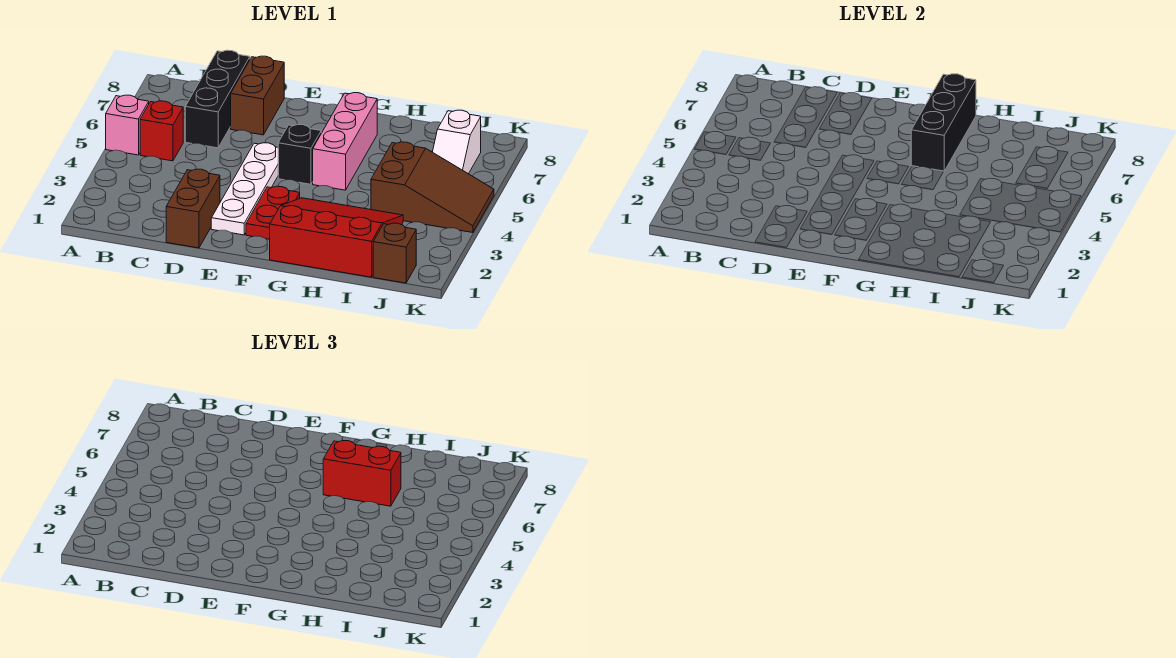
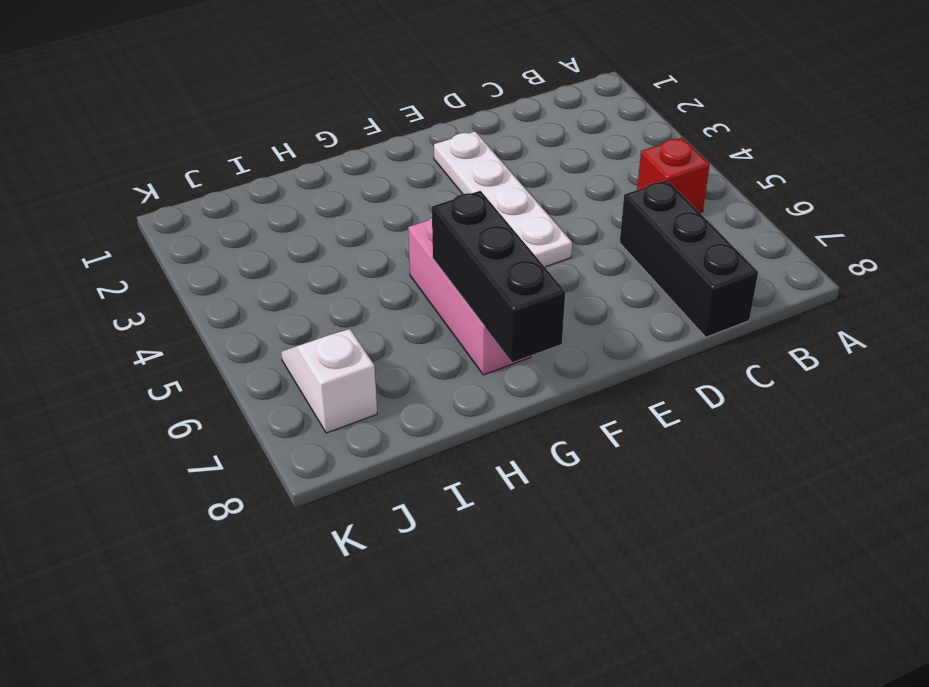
none -> pink brick A5 level 1
none -> brown brick D1:D2 level 1
none -> brown brick D7:D8 level 1

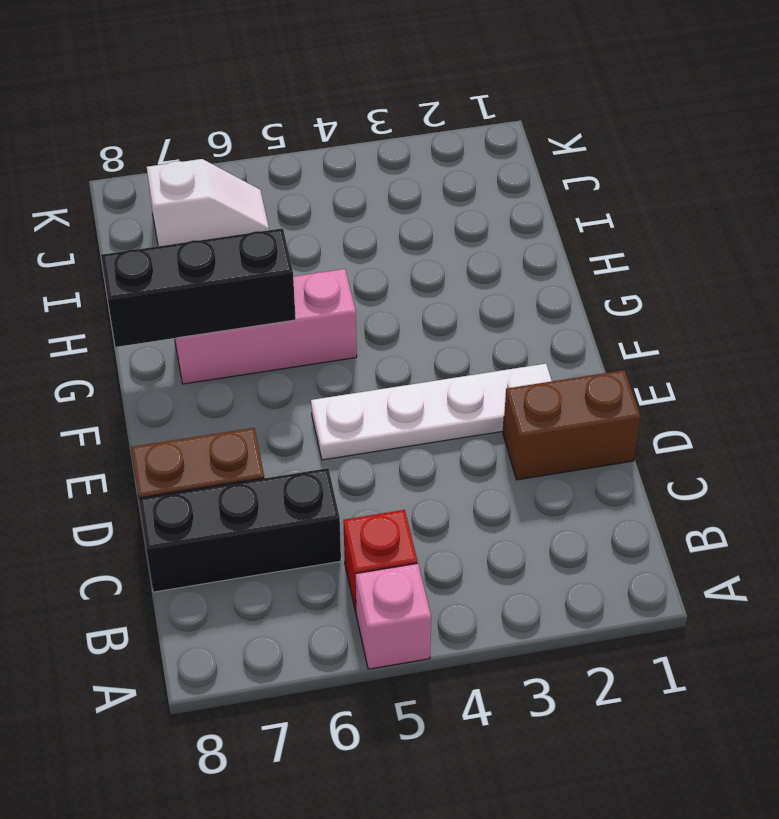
none -> red plate F2:F3 level 1
none -> black brick F5 level 1
none -> red slope G1:I3 level 1 top 1

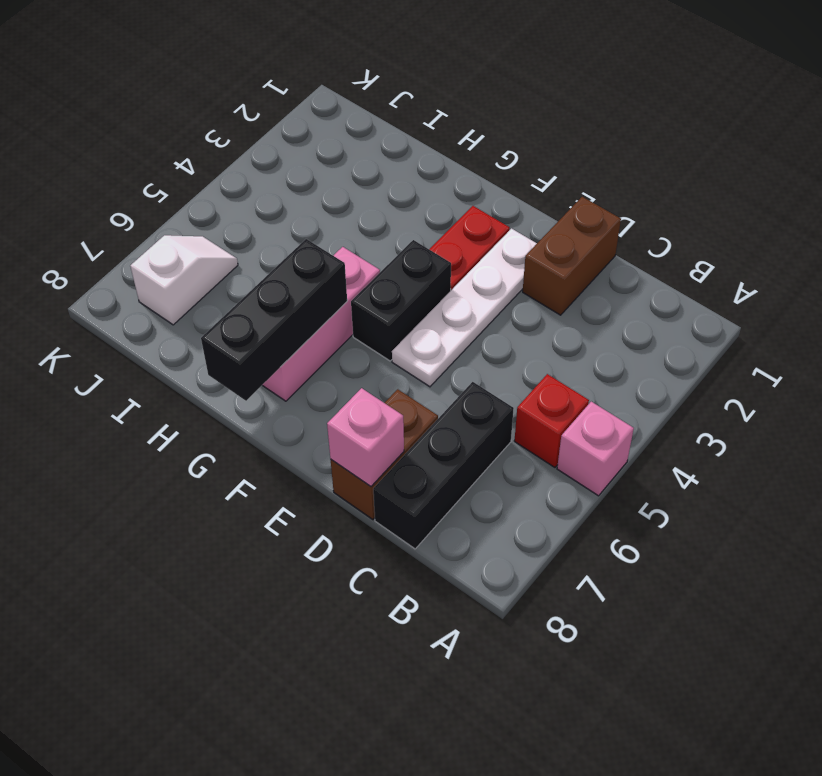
pink brick D8 level 2 -> none
black brick F4:F5 level 1 -> black brick F5 level 1
none -> red slope G1:I3 level 1 top 1
none -> brown slope I4:K5 level 1 top I
none -> brown brick J1 level 1

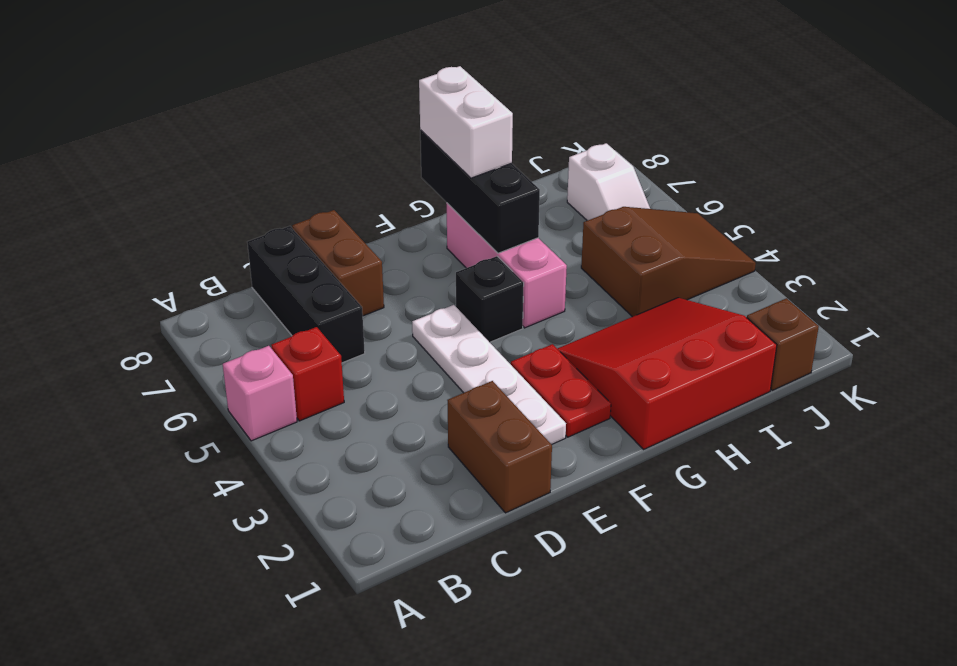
white brick G7:G8 level 3 -> none
none -> red brick G6:H6 level 3

